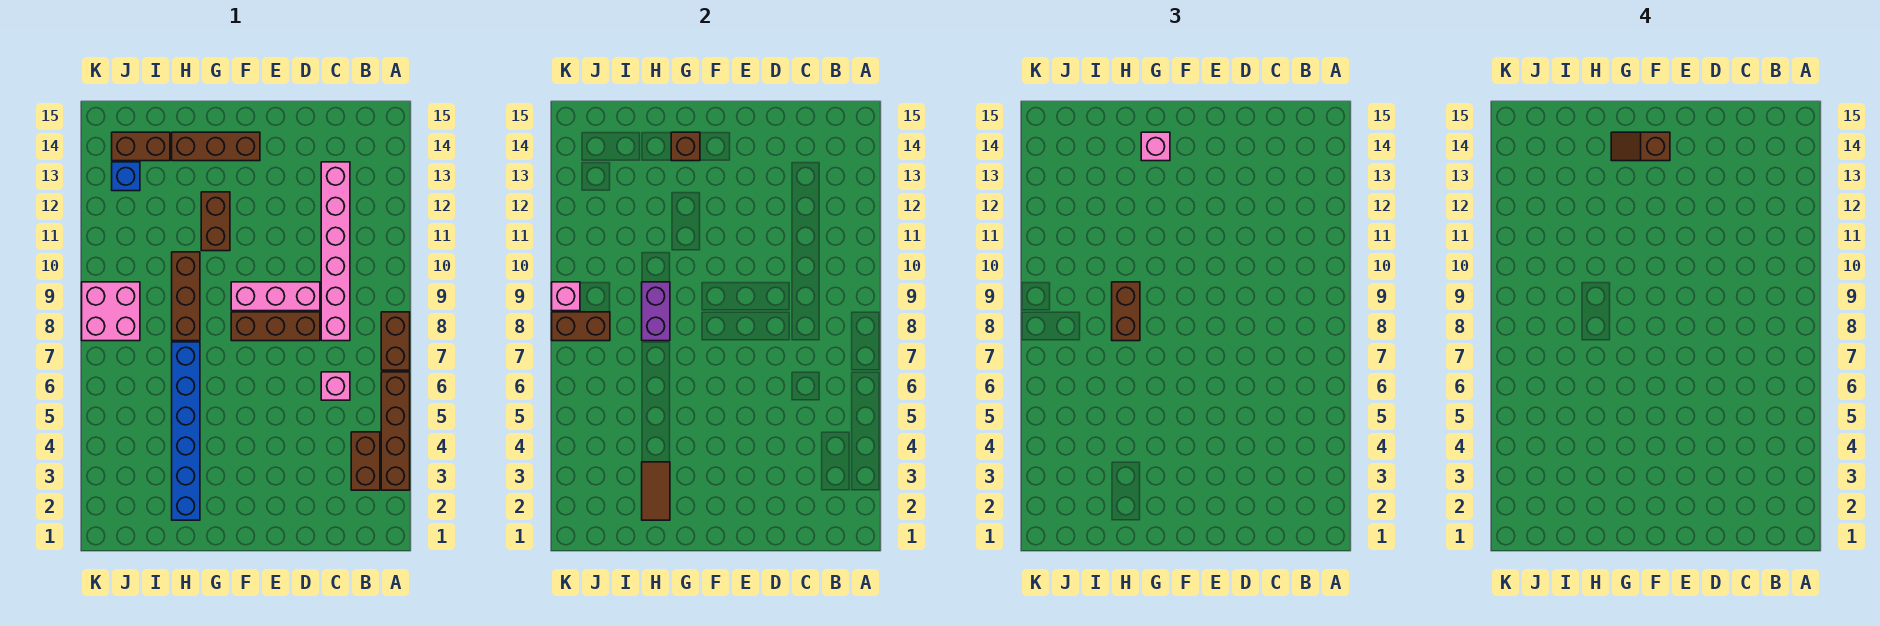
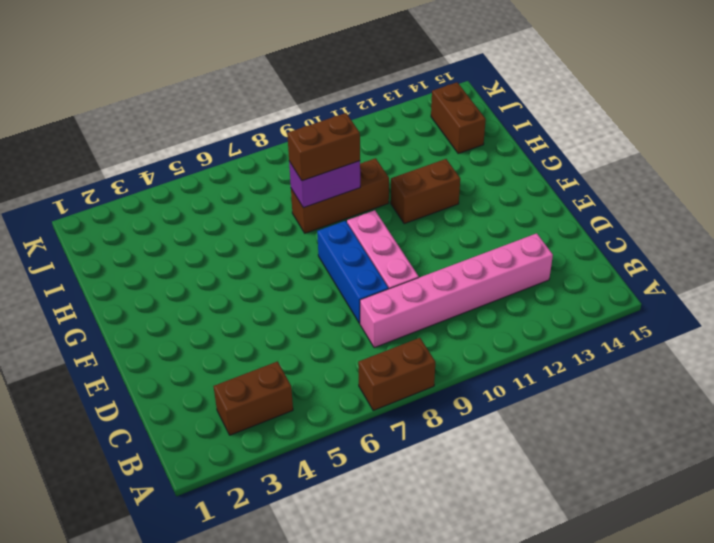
blue brick D8:F8 level 1 -> brown brick D8:F8 level 1
none -> brown brick A3:A6 level 1
none -> pink brick C6 level 1
none -> brown brick F14:H14 level 1

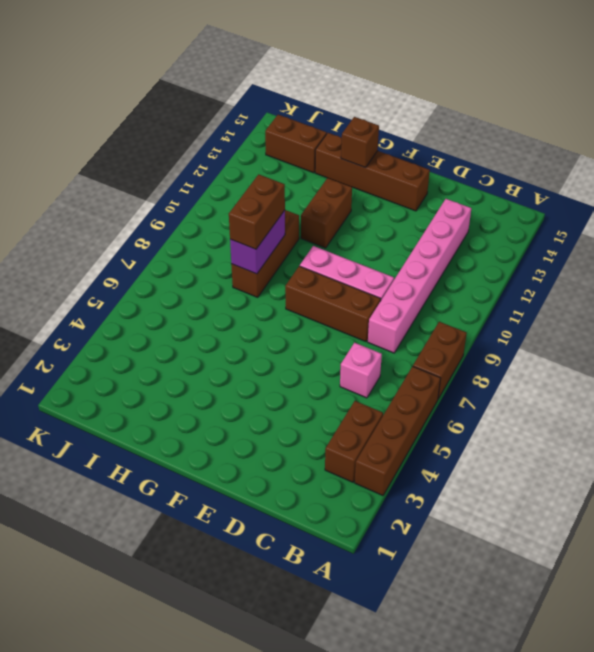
brown brick E14:H14 level 1 -> brown brick F14:H14 level 1
none -> blue brick H2:H7 level 1
none -> pink brick J8:K9 level 1
none -> blue brick J13 level 1

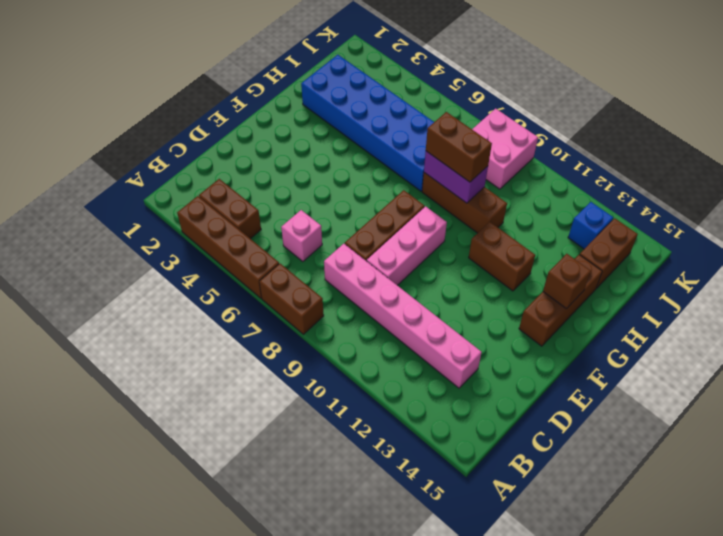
blue brick H2:I7 level 1 -> blue brick H2:H7 level 1
none -> brown tile H2:H3 level 2
none -> brown brick J8:K8 level 2
none -> pink brick K9 level 2

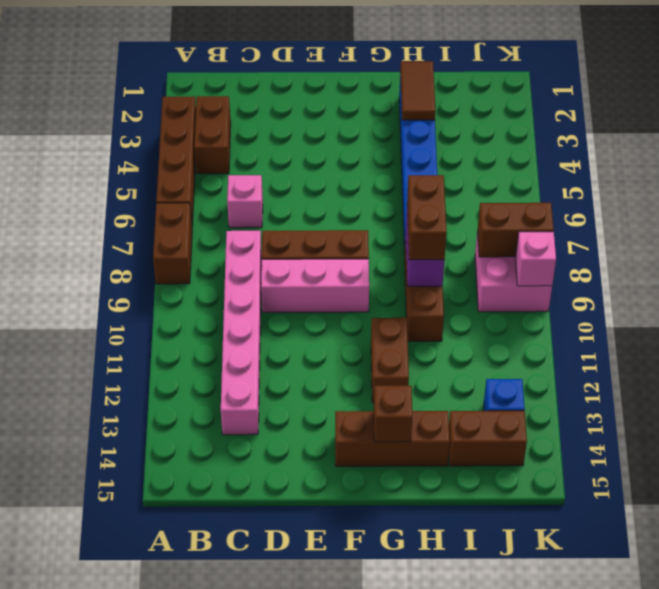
none -> pink brick G14 level 3
none -> brown slope F14:G14 level 4 top F

